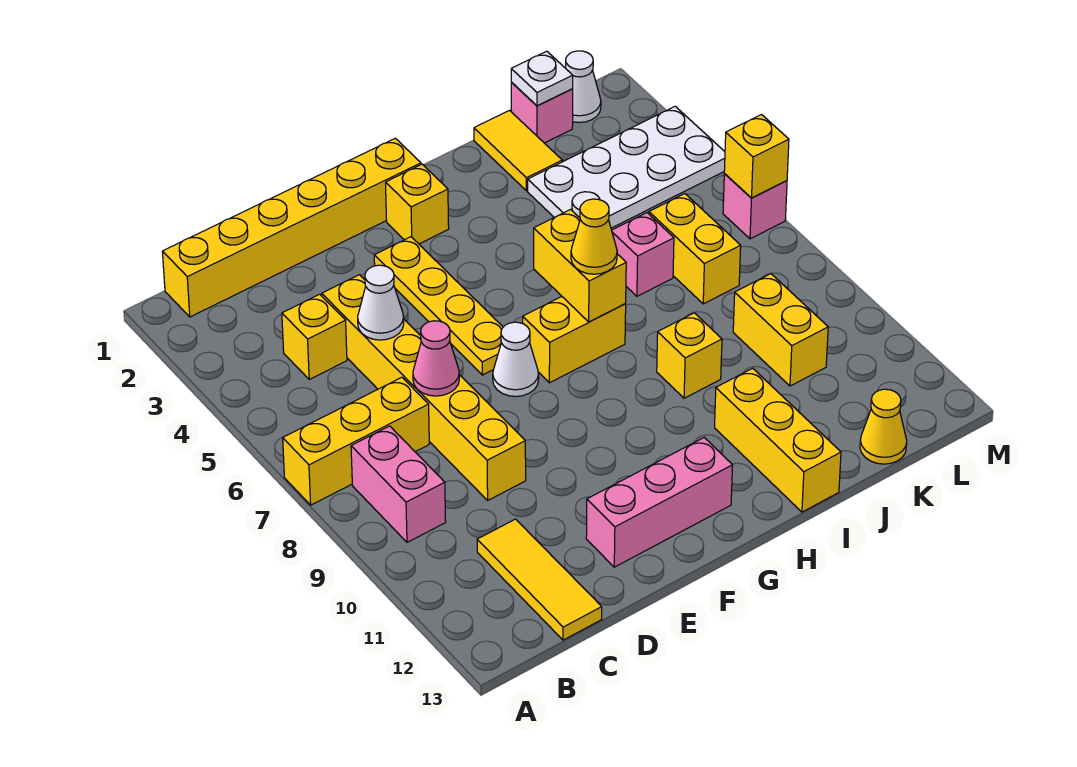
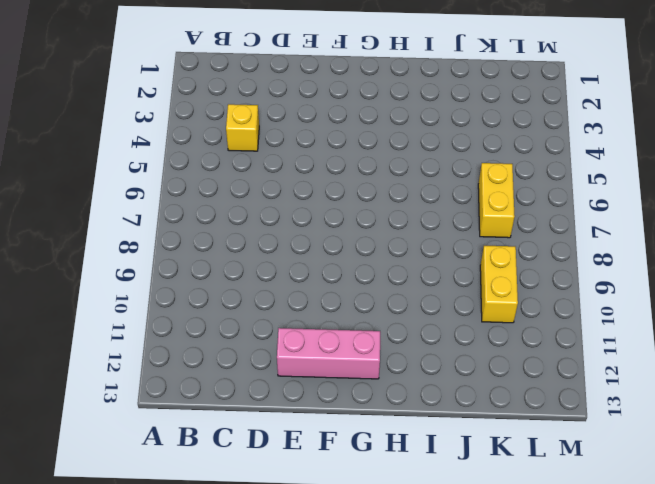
none -> yellow brick A7:C7 level 1
none -> yellow brick B1:G1 level 1
none -> pink brick B8:B9 level 1

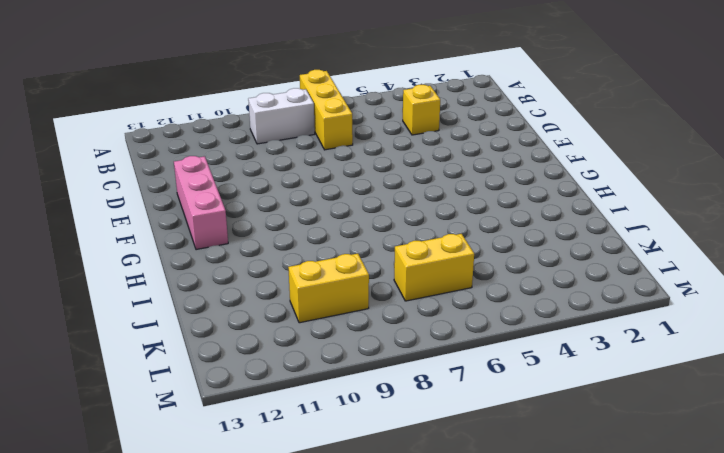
white brick B8:B9 level 1 -> pink brick B8:B9 level 1
none -> yellow brick B1:G1 level 1
none -> yellow tile C11:C13 level 1
none -> yellow brick D4:D9 level 1

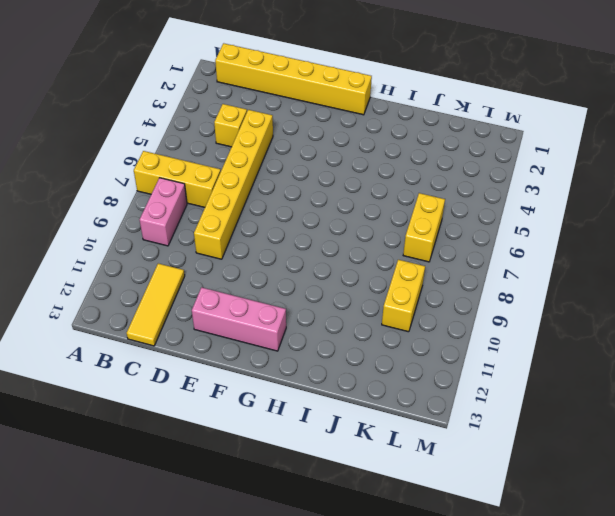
none -> yellow plate F3:F6 level 1
none -> white cone F7 level 1
none -> yellow brick G2 level 1

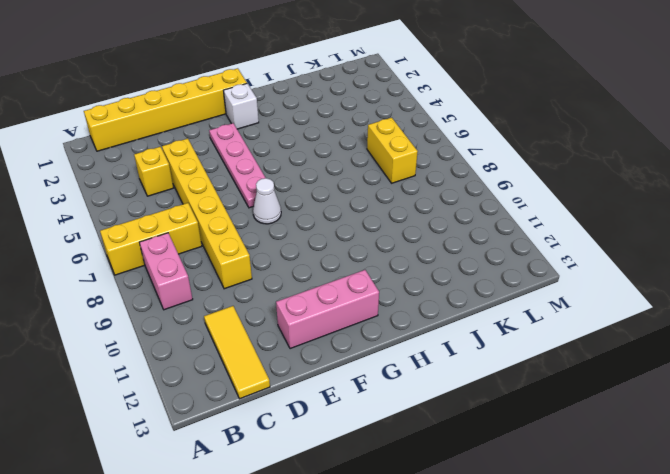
pink plate F3:F6 level 1 -> yellow plate F3:F6 level 1
white brick G2 level 1 -> yellow brick G2 level 1
none -> yellow brick G7:H7 level 1
none -> yellow brick I9 level 1
none -> yellow brick I11:I13 level 1

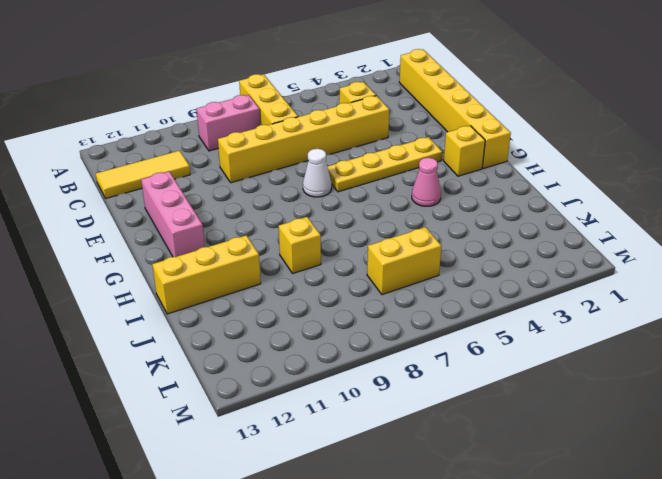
pink cone H4 level 1 -> pink cone D7 level 2
none -> yellow brick G7:H7 level 1
none -> yellow tile J1:J2 level 1
none -> white plate J3:M4 level 1

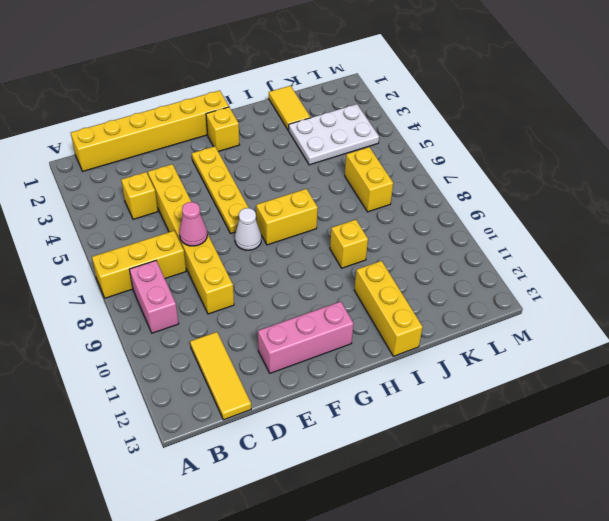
white plate J3:L4 level 1 -> white plate J3:M4 level 1
none -> pink brick J6 level 1
none -> pink brick K1 level 1
none -> yellow brick K9:K10 level 1

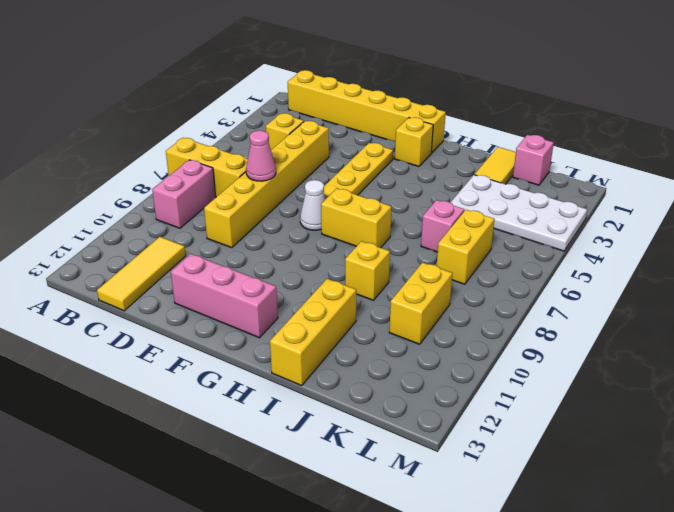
none -> yellow cone K13 level 1
none -> white cone L1 level 1
none -> pink brick M6 level 1

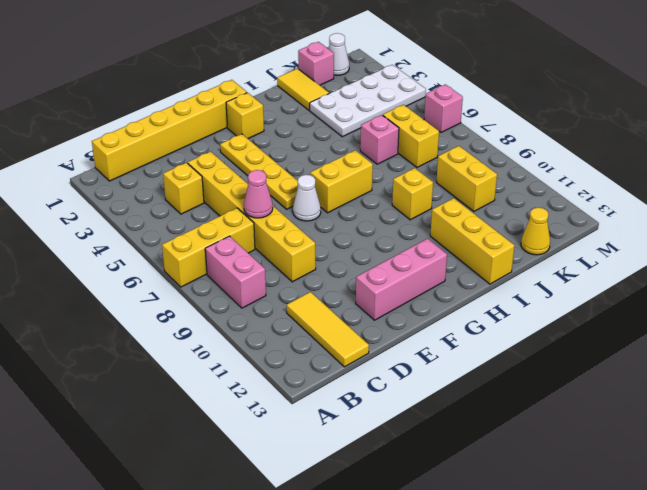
none -> white cone D5 level 2
none -> yellow brick H6:H7 level 2
none -> white plate K1 level 2

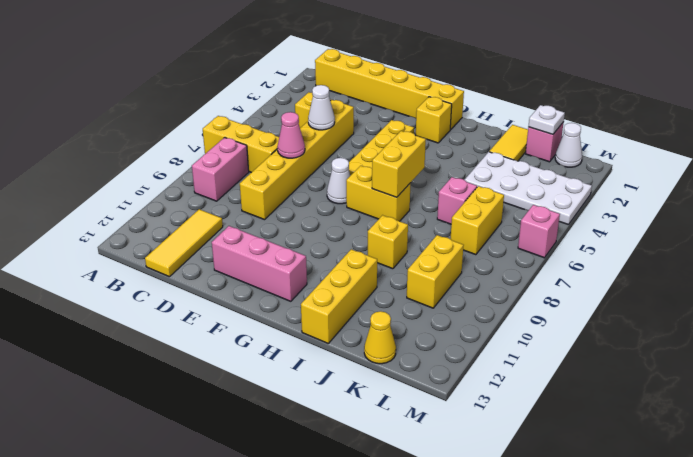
none -> yellow brick M6 level 2
none -> yellow cone H7 level 3

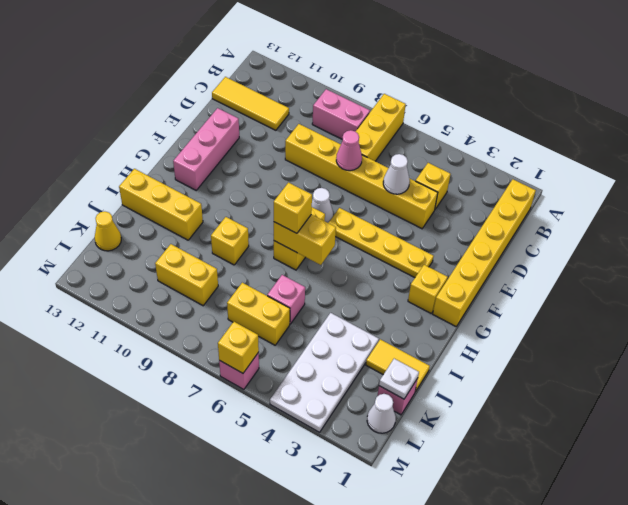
yellow brick H7 level 3 -> yellow cone H7 level 3

